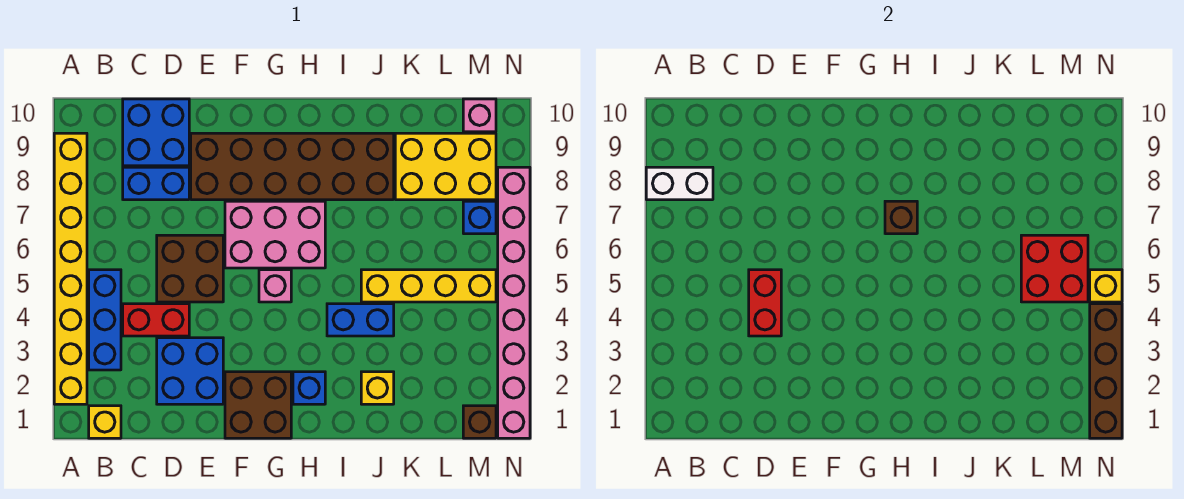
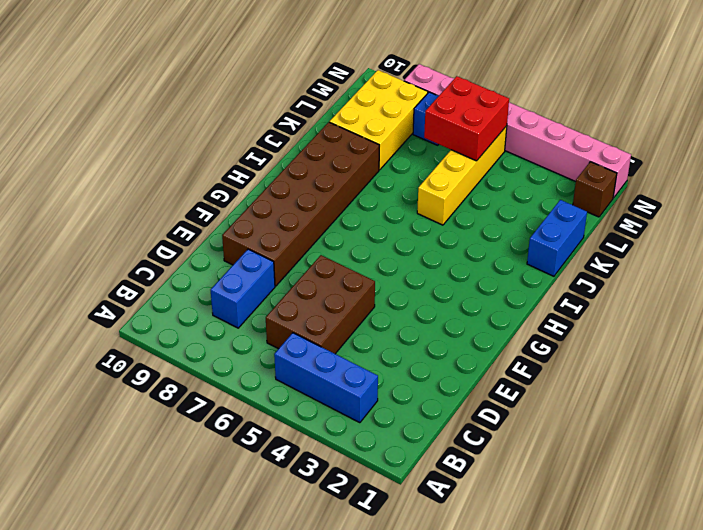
brown brick C5:E6 level 1 -> brown brick D5:E6 level 1
blue brick J1:K1 level 1 -> blue brick I4:J4 level 1
none -> yellow brick A2:A9 level 1
none -> yellow brick B1 level 1
none -> red brick C4:D4 level 1

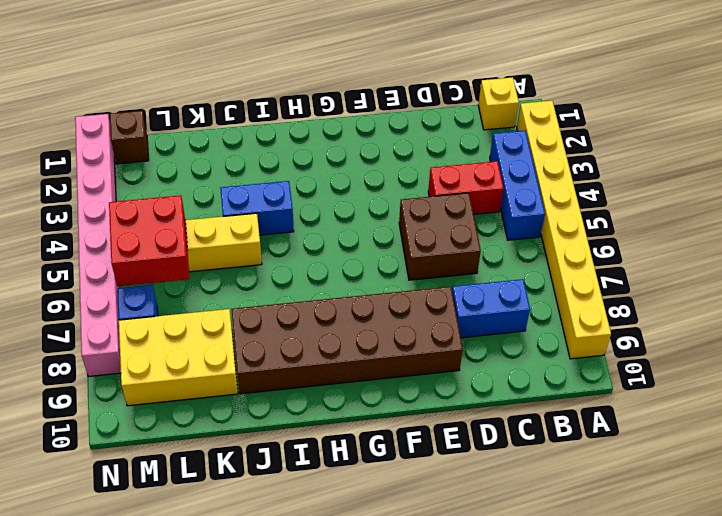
none -> blue brick C9:D10 level 1
none -> blue brick D2:E3 level 1
none -> brown brick F1:G2 level 1

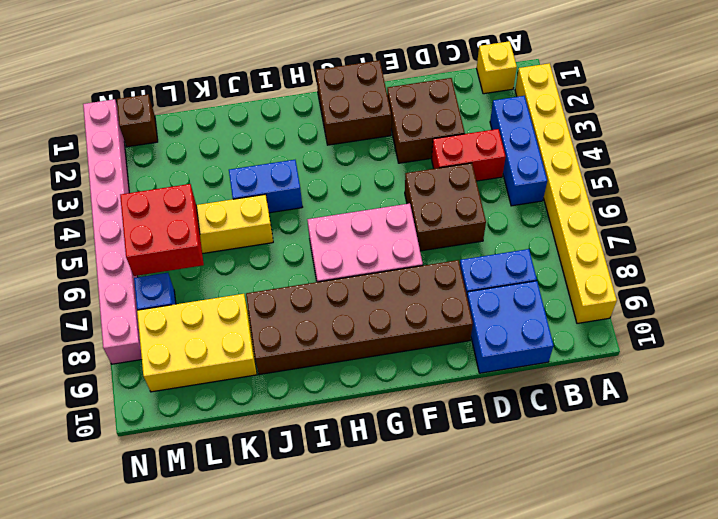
brown brick D2:E3 level 1 -> blue brick D2:E3 level 1
none -> pink brick G5 level 1
none -> blue brick H2 level 1
none -> yellow brick J2 level 1

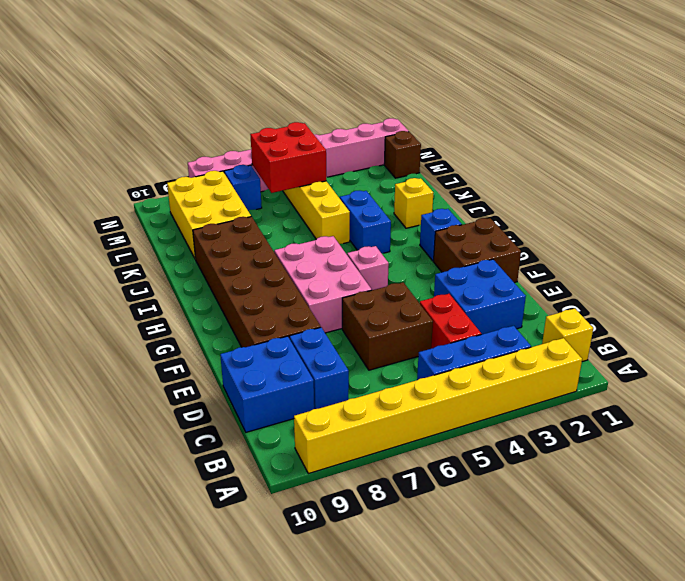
none -> pink brick M10 level 1
none -> white brick A8:B8 level 2
none -> red brick D4:D5 level 2

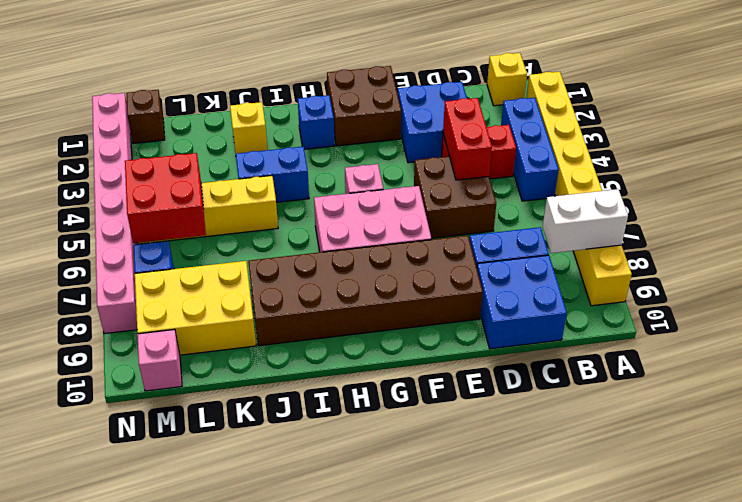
none -> brown brick H7 level 2
none -> brown brick N1:N4 level 2
none -> yellow brick N5 level 2

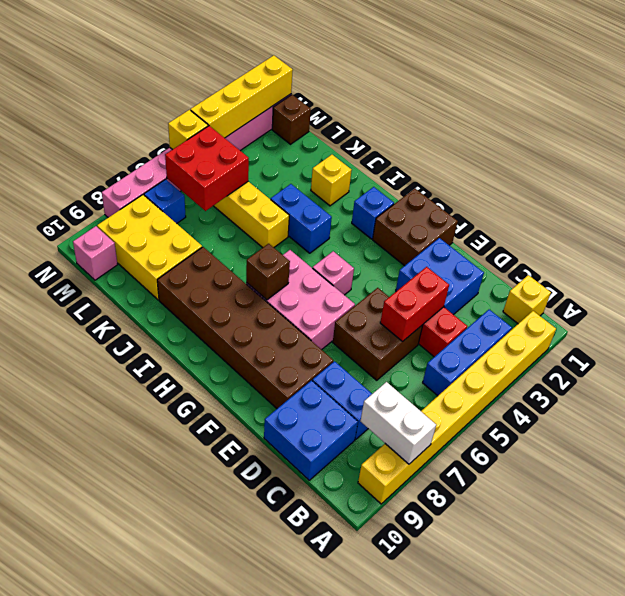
yellow brick N1:N4 level 2 -> brown brick N1:N4 level 2

